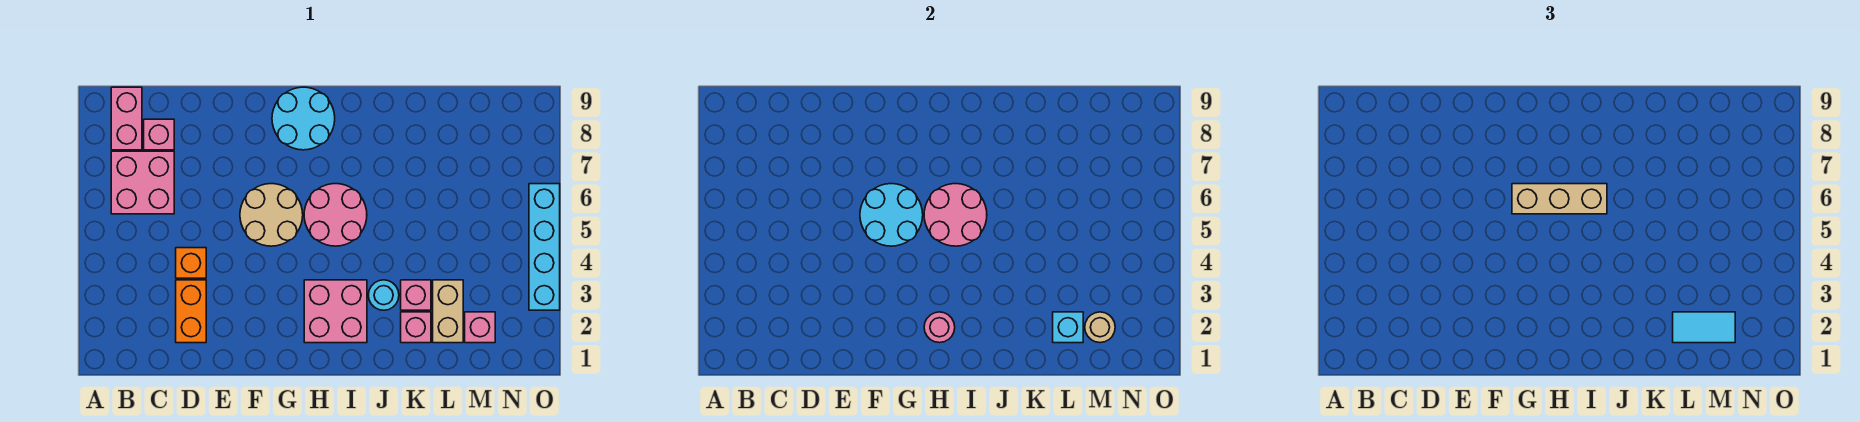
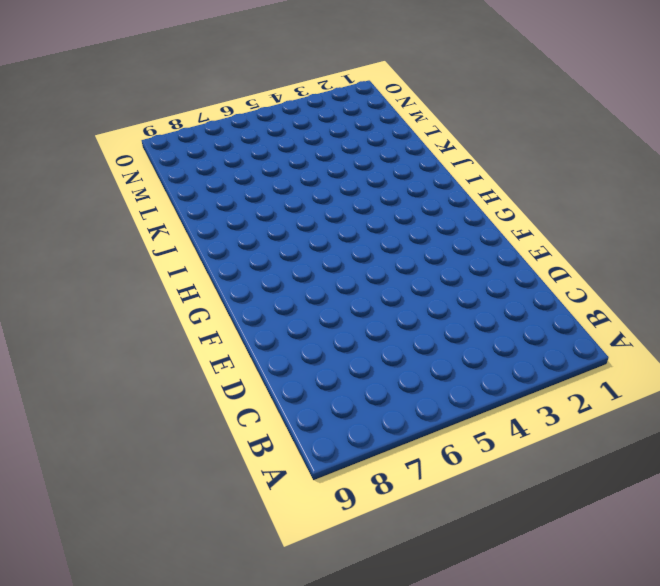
none -> pink brick B6:C7 level 1
none -> pink brick B8:B9 level 1
none -> pink brick C8 level 1

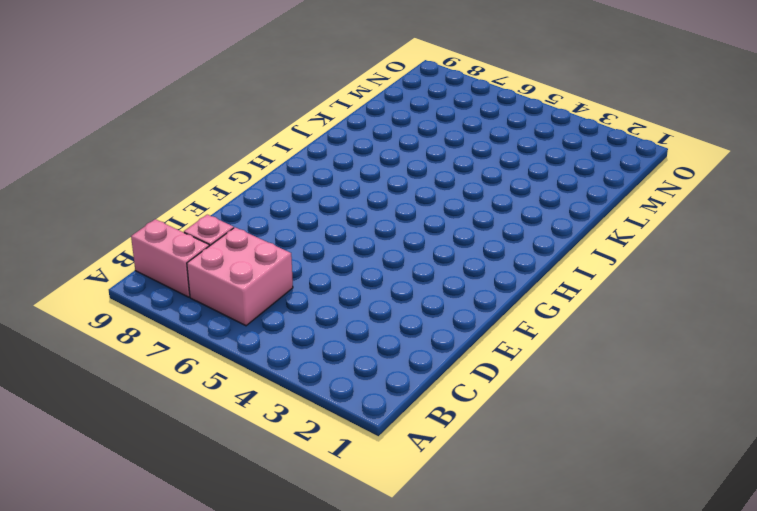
none -> orange brick D2:D3 level 1
none -> orange brick D4 level 1
none -> tan round brick F5:G6 level 1

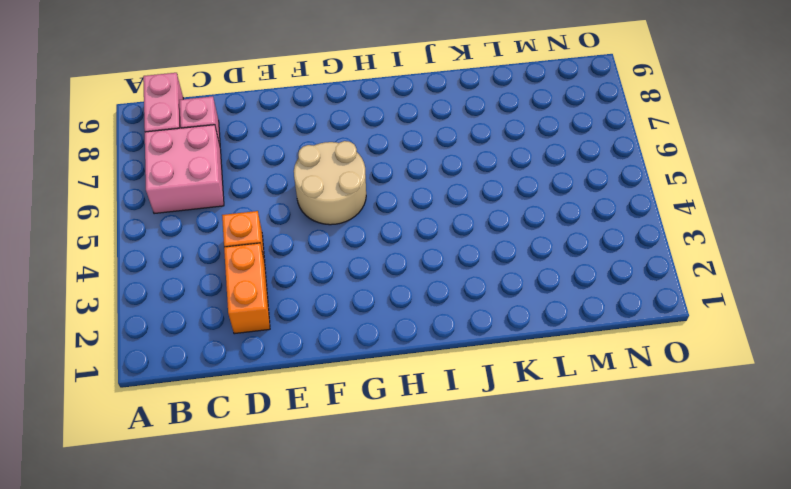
none -> cyan round brick G8:H9 level 1
none -> pink brick H2:I3 level 1
none -> pink round brick H5:I6 level 1

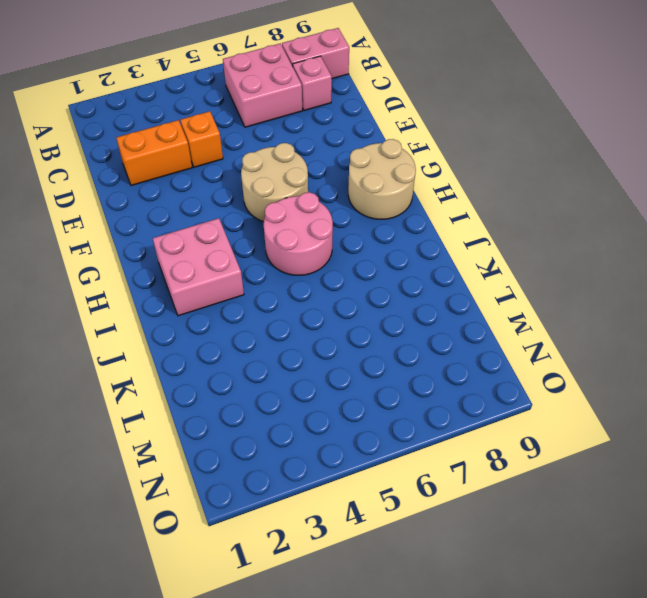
tan round brick G8:H9 level 1 -> cyan round brick G8:H9 level 1
none -> cyan round brick J3 level 1
none -> pink brick K2 level 1
none -> pink brick K3 level 1

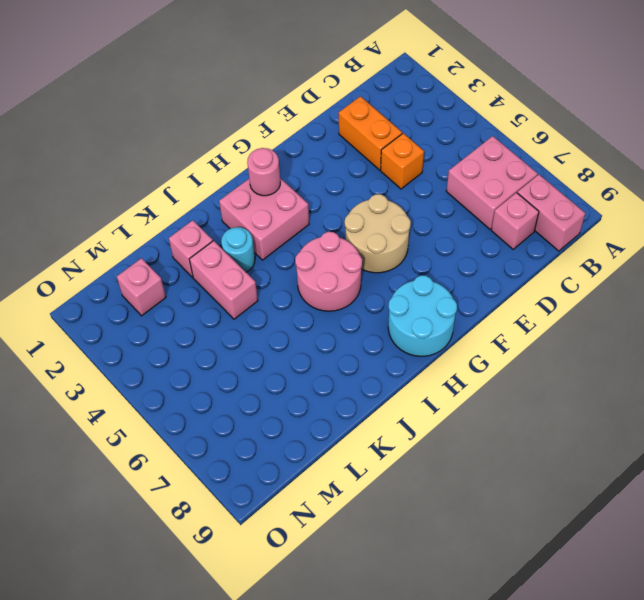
pink brick K3:K4 level 1 -> pink brick K3 level 1
none -> tan brick L2:L3 level 1
none -> cyan brick O3:O6 level 1
none -> cyan round brick F5:G6 level 2

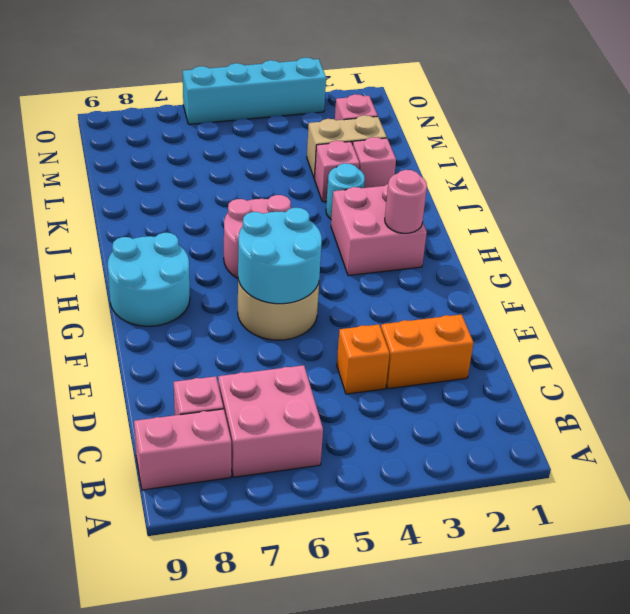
none -> pink round brick H5:I6 level 2
none -> cyan brick L2 level 2
none -> tan round brick M2 level 2

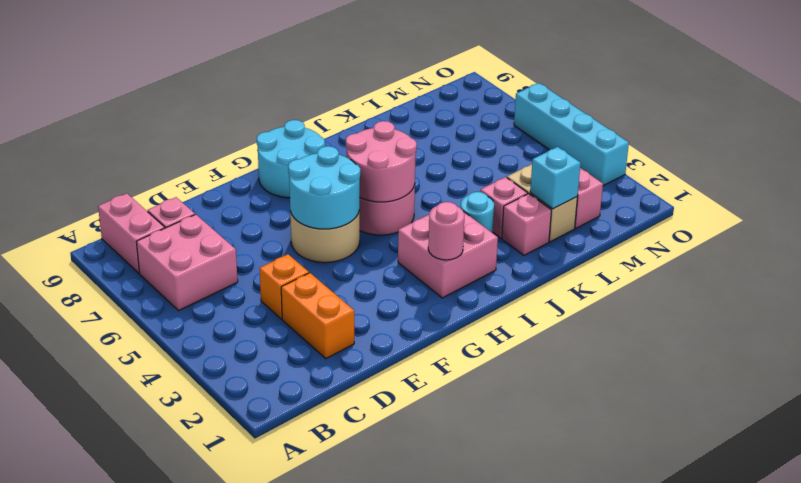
none -> tan round brick M2 level 2
none -> tan brick G6:I6 level 3
none -> cyan tile L2:M2 level 3

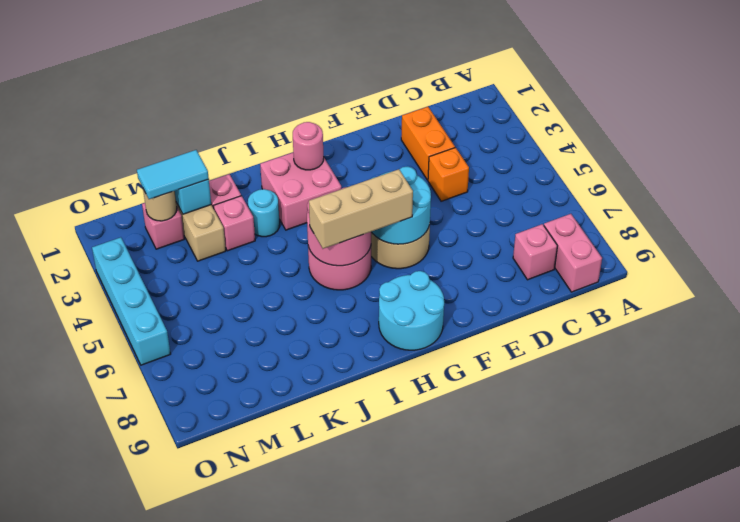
none -> pink brick B6:C7 level 1

